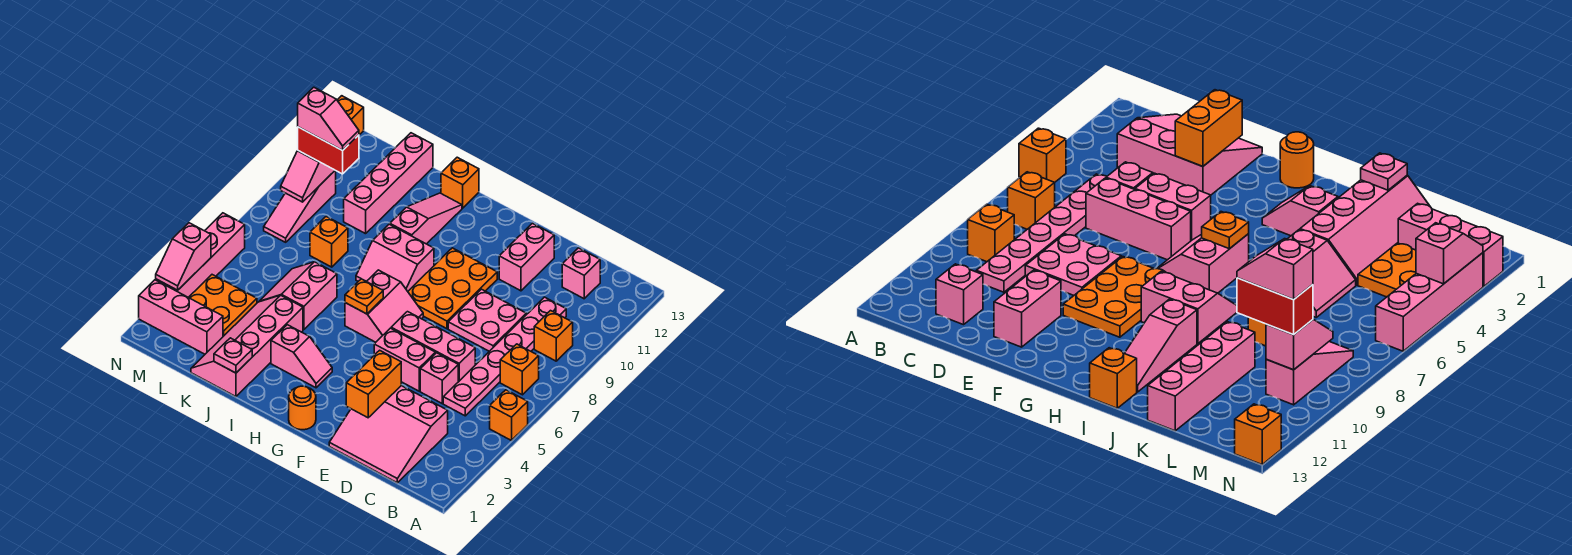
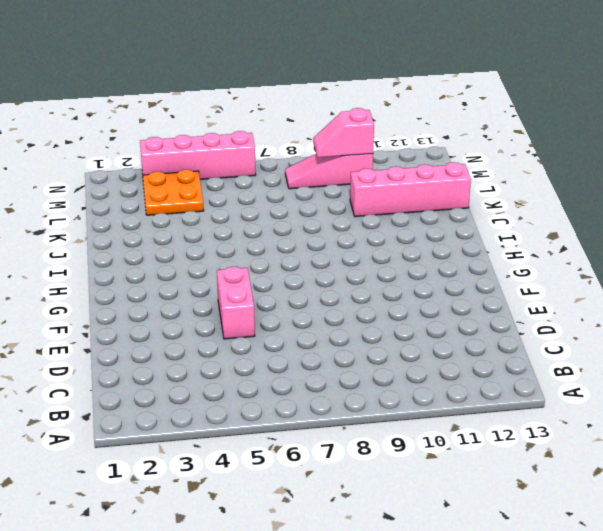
none -> orange brick A5 level 1
none -> orange brick B7 level 1
none -> orange brick B9 level 1
none -> pink slope C1:E3 level 1 top 3

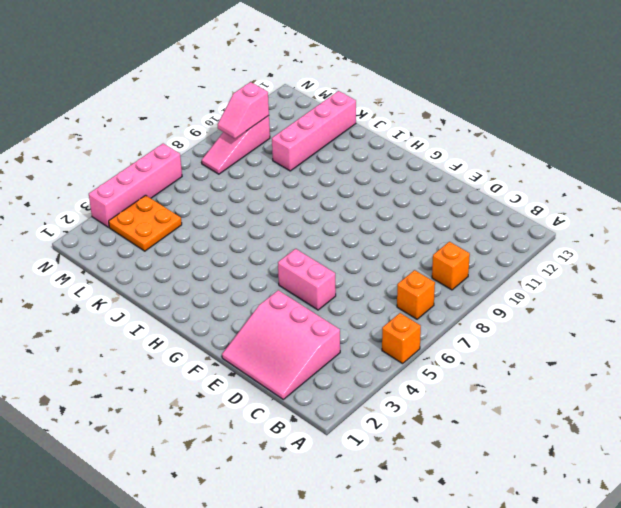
none -> pink plate C5:C10 level 1
none -> pink brick C12 level 1
none -> pink brick D5 level 1
none -> pink brick D6:F6 level 1

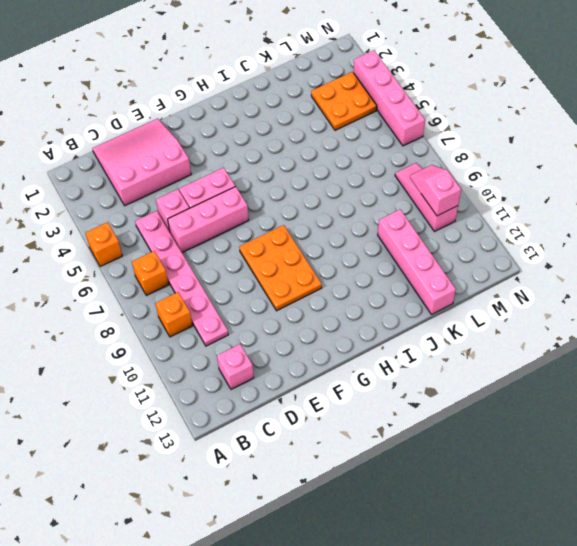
none -> pink plate D8:E9 level 1
none -> pink brick E11:E12 level 1
none -> orange round brick G1 level 1
none -> pink slope G6:H7 level 1 top H

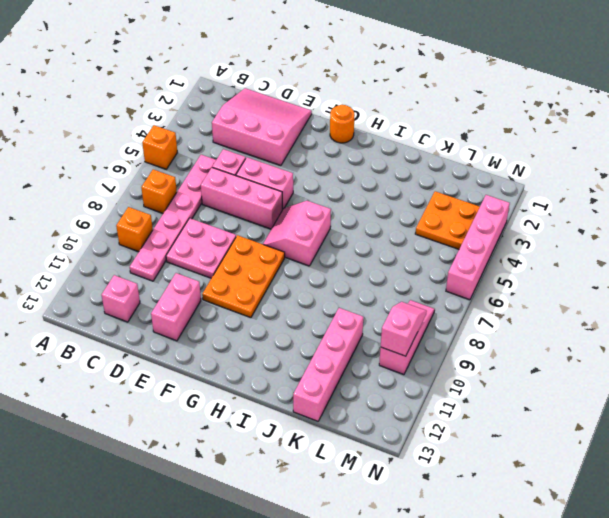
none -> pink slope H3:I3 level 1 top I
none -> pink slope H8:I9 level 1 top 9
none -> pink slope I10:I12 level 1 top 10
none -> orange brick I13 level 1

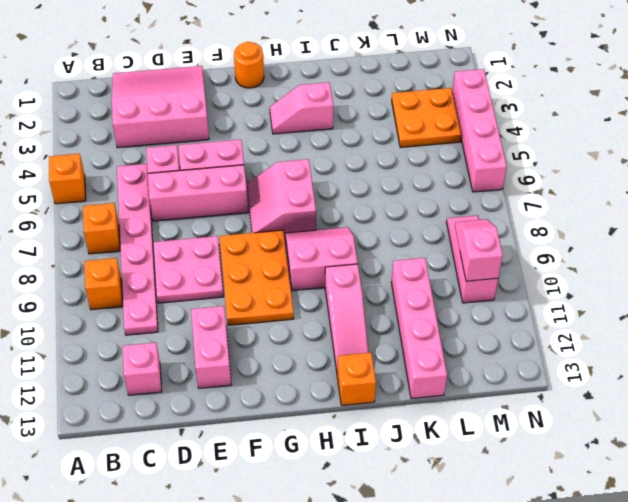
none -> pink slope J1:K4 level 1 top J
none -> pink slope J5:K6 level 1 top J
none -> orange brick K8 level 1
none -> pink brick L2:N2 level 1

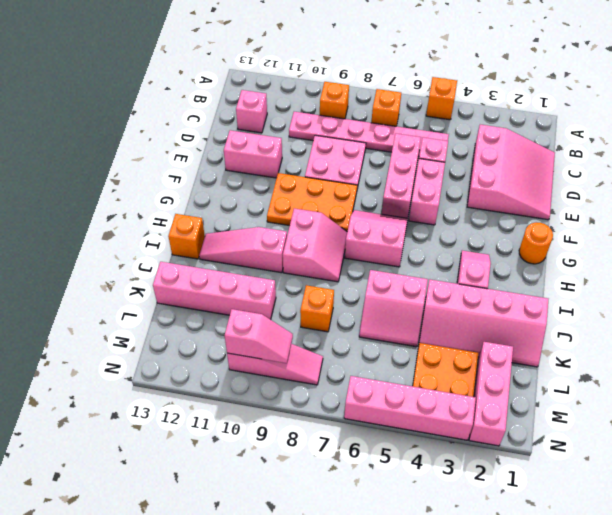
none -> orange brick N13 level 1
none -> orange brick E2:E3 level 2
none -> orange plate H6 level 2
none -> pink plate J1 level 2

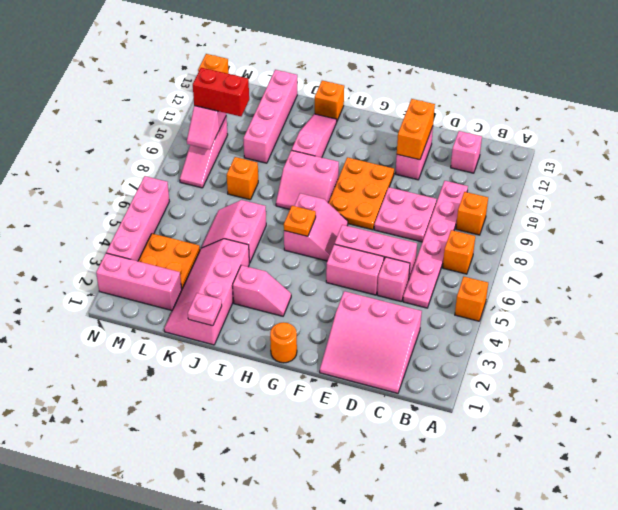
orange brick E11:E12 level 2 -> orange brick E2:E3 level 2
none -> pink slope N3:N4 level 2 top 4
none -> pink slope L10:M10 level 4 top M

